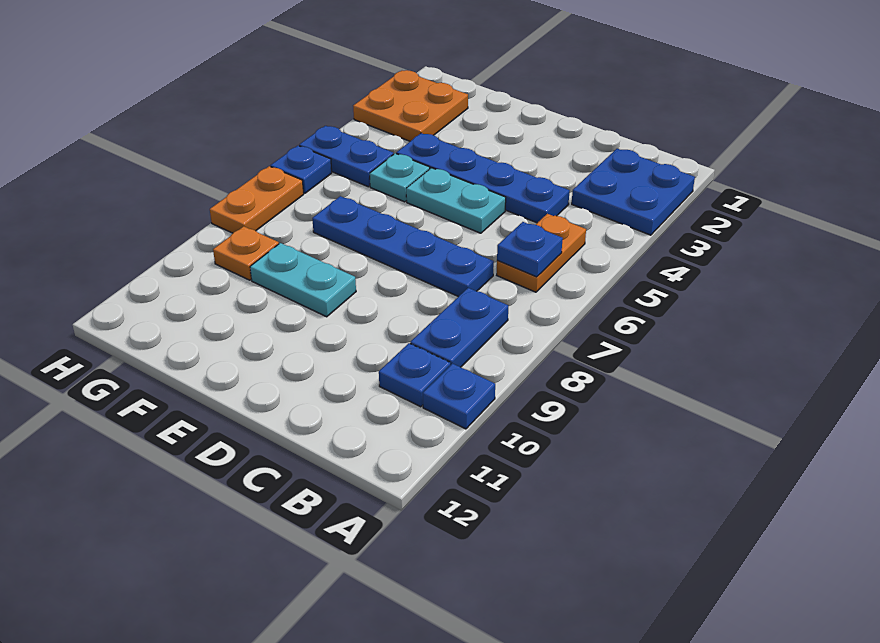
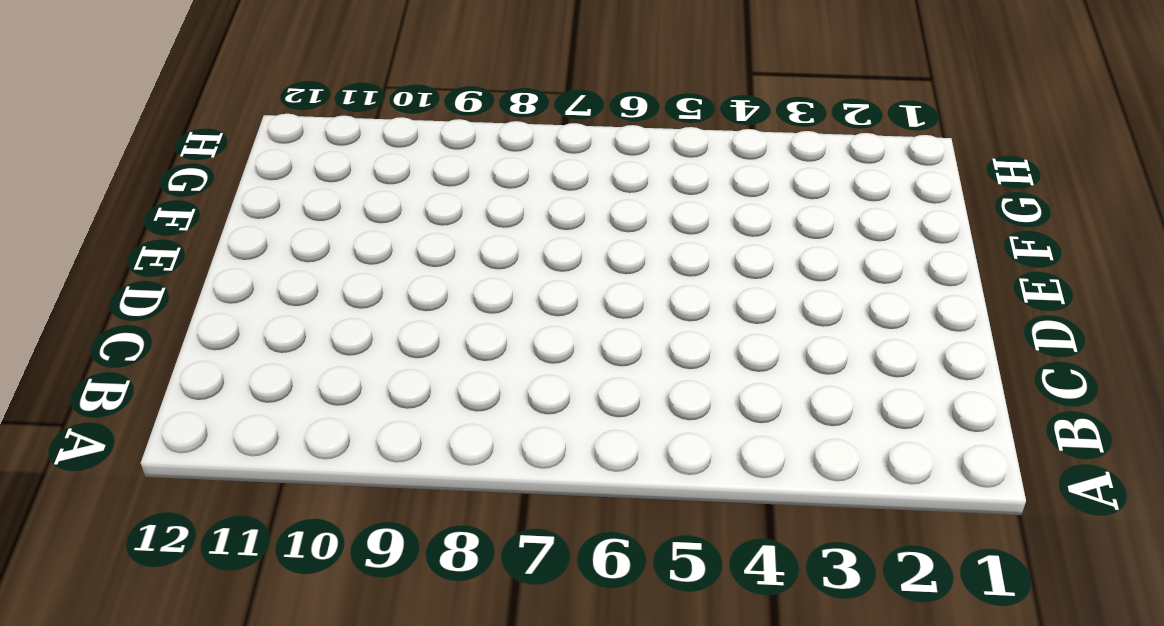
none -> blue plate A2:B3 level 1
none -> blue plate A10 level 1
none -> orange plate B5:B6 level 1

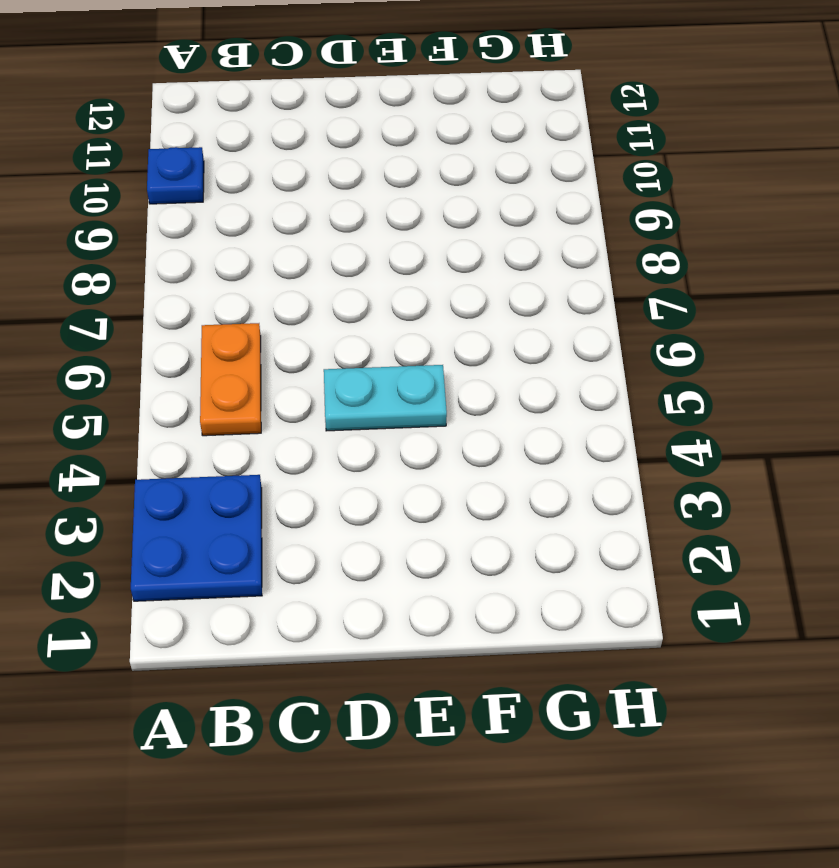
none -> blue plate B8:B9 level 1
none -> blue plate B10 level 1
none -> blue plate C4:F4 level 1

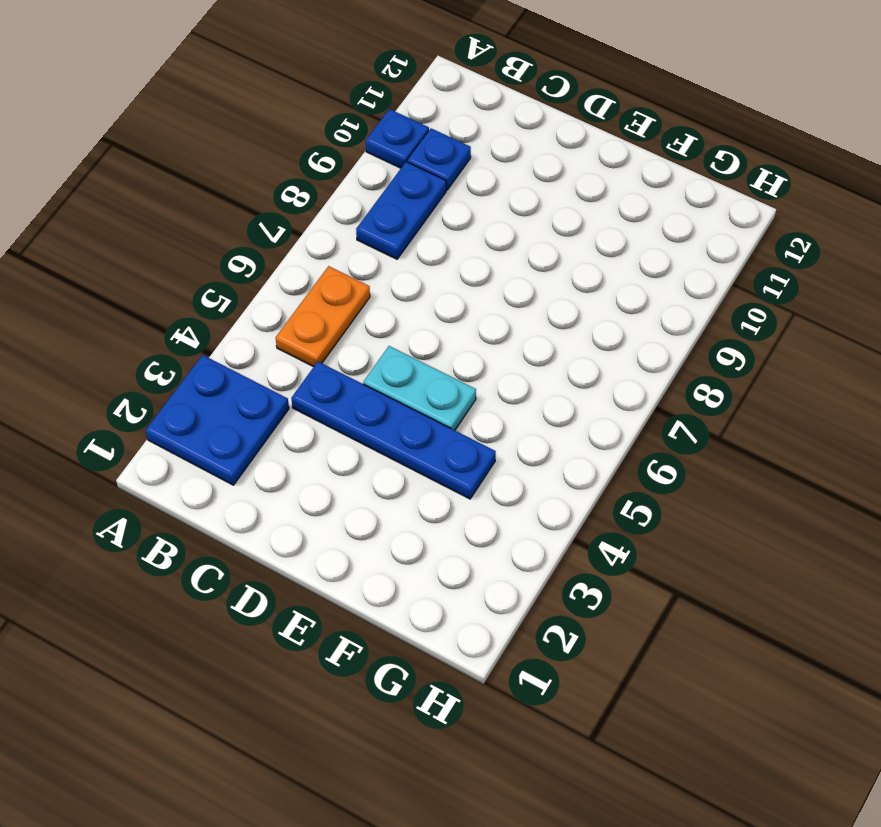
none -> blue plate C7:F7 level 1
none -> cyan plate E9:F9 level 1
none -> cyan plate F5 level 1

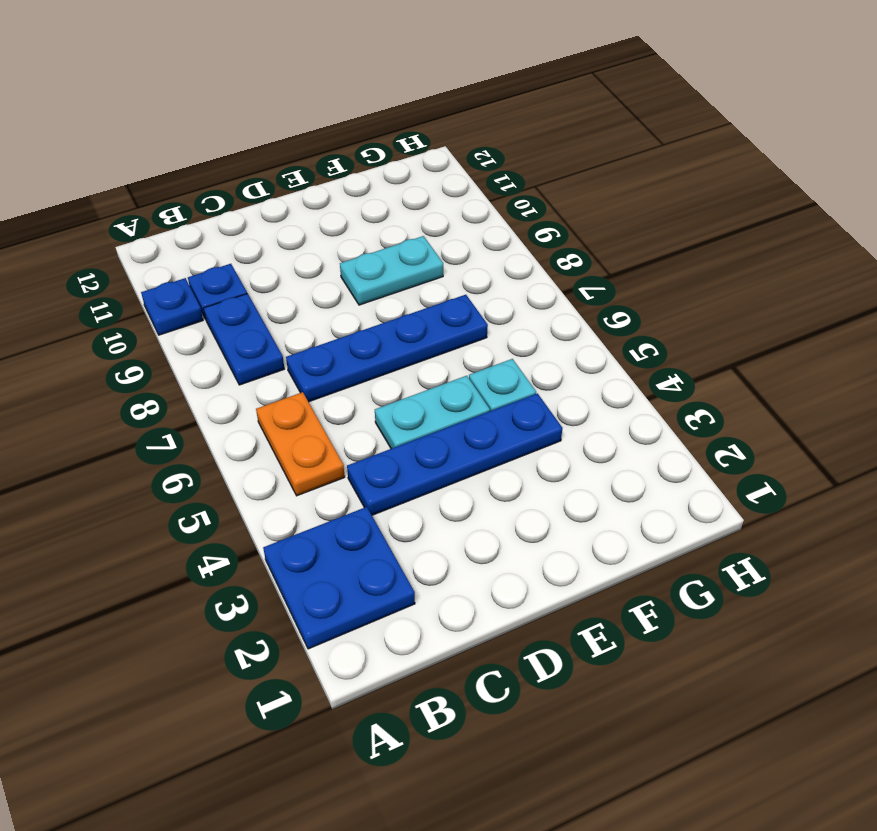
none -> orange plate G2:H3 level 1
none -> blue plate G5:H5 level 1
none -> orange plate G9 level 1

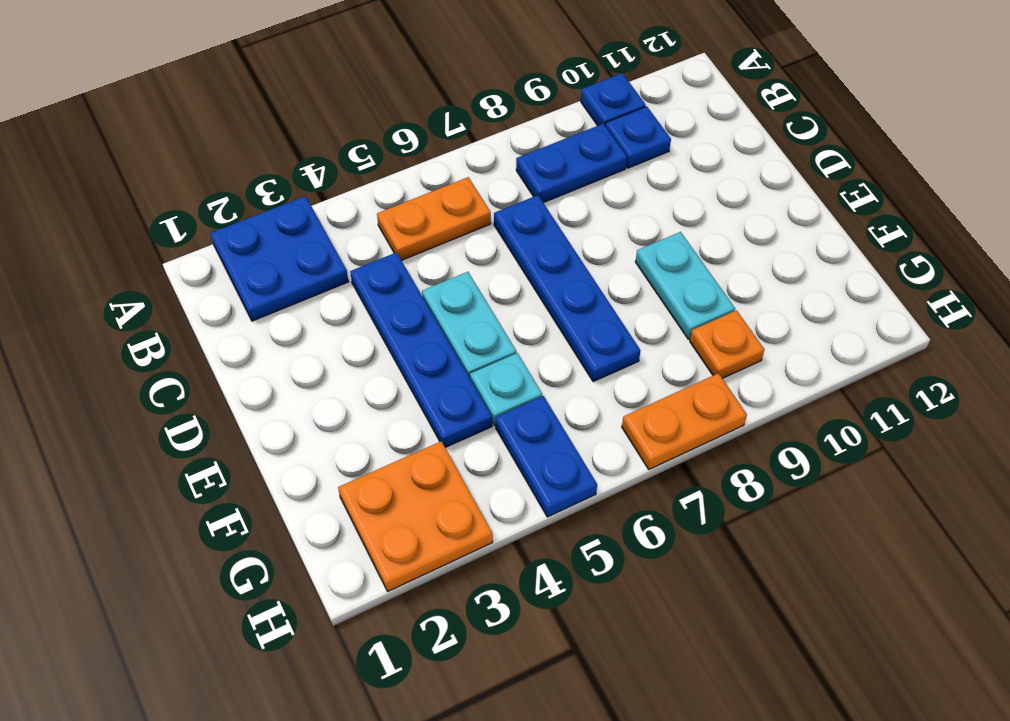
none -> blue plate H6 level 1
none -> blue plate B6 level 2

